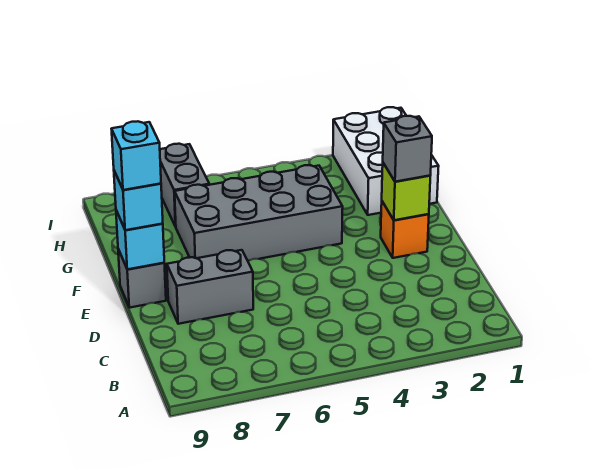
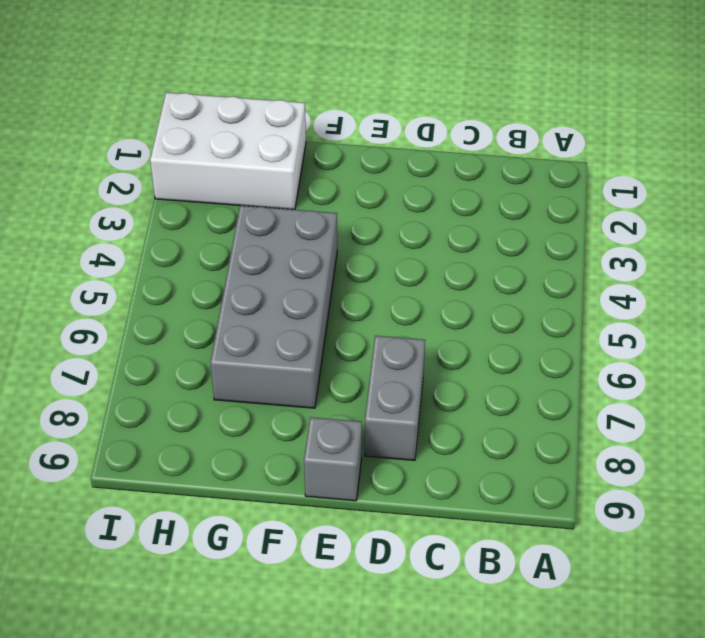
none -> orange brick E2 level 1
none -> grey brick H7:I7 level 1

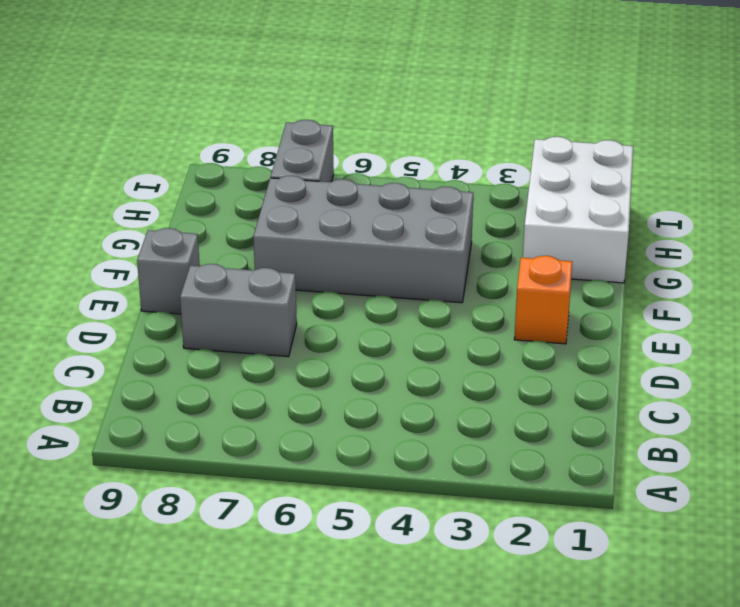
none -> lime brick E2 level 2
none -> cyan brick E9 level 2

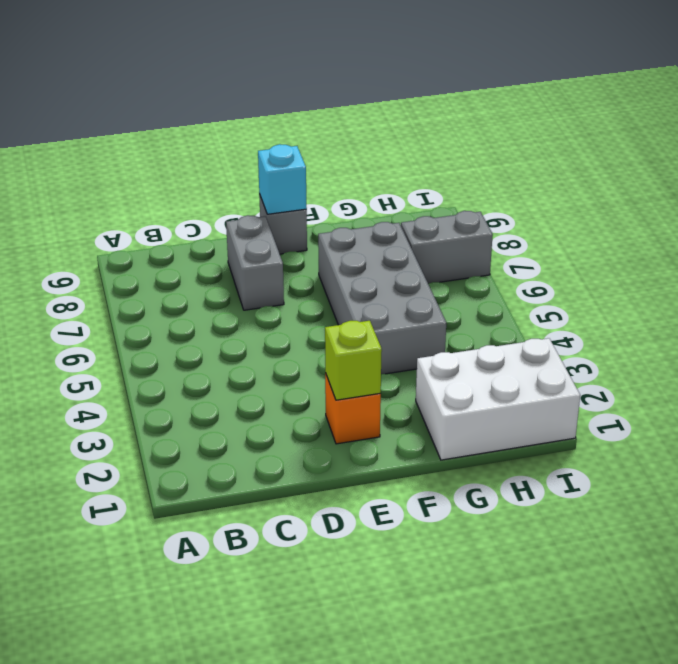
none -> grey brick E2 level 3
none -> cyan brick E9 level 3

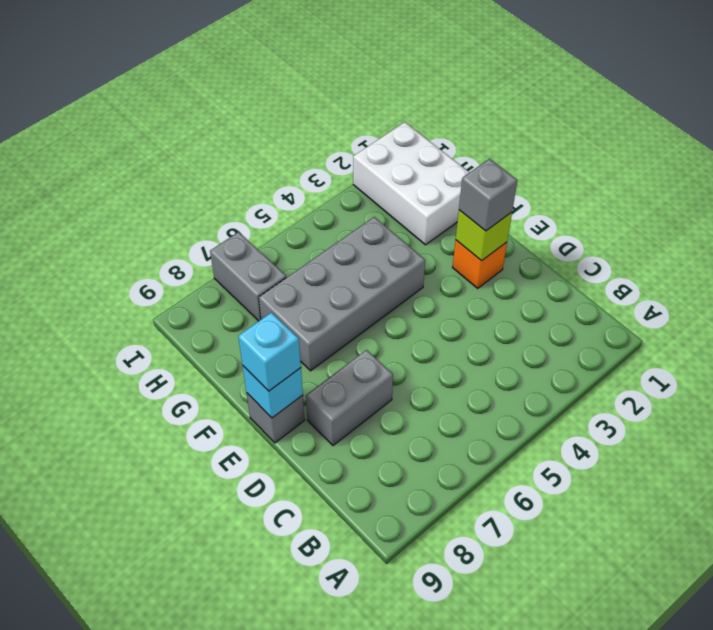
none -> cyan brick E9 level 4

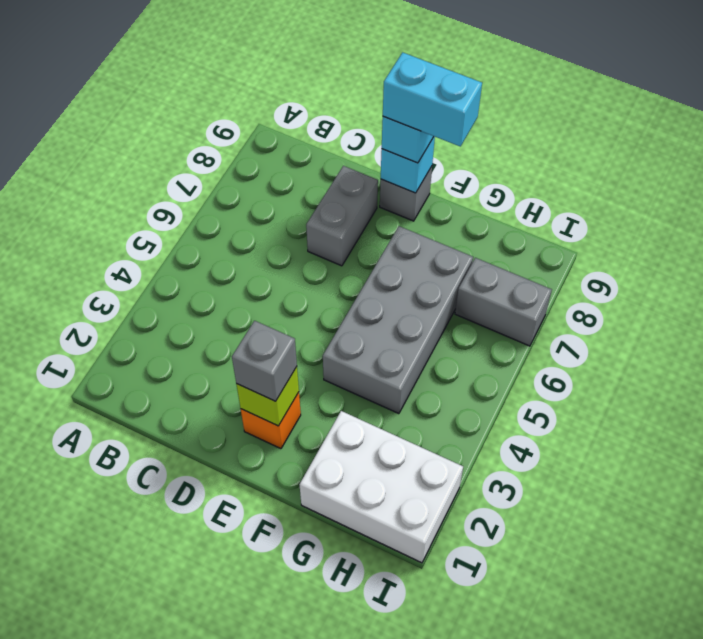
cyan brick E9:F9 level 4 -> cyan brick E9 level 4

